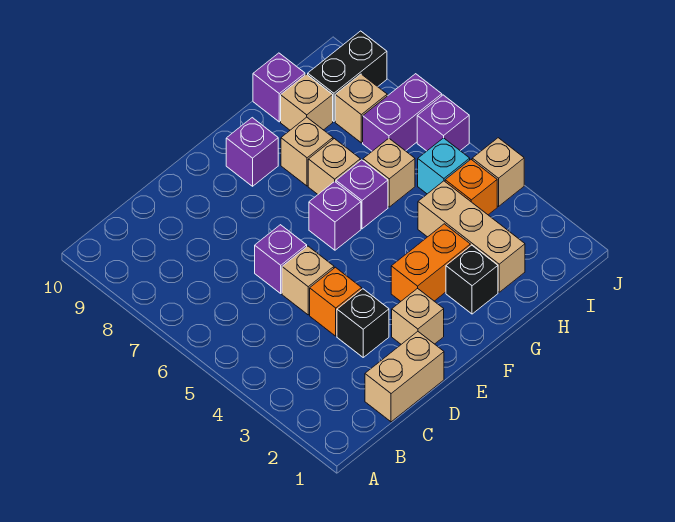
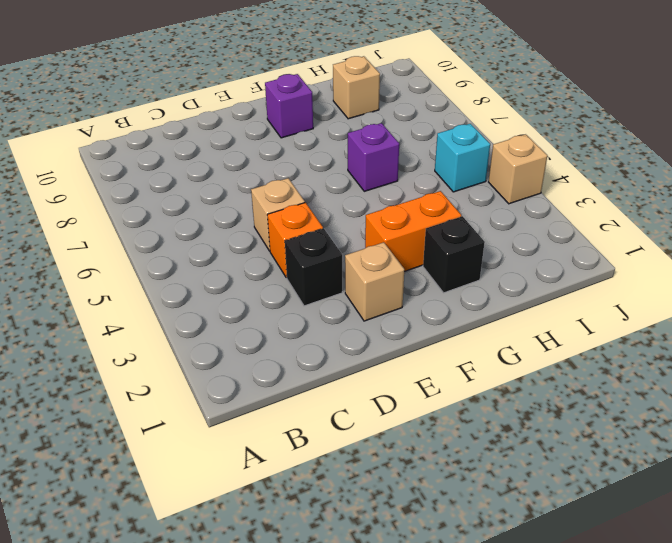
none -> tan brick C1:D1 level 1
none -> purple brick D6 level 1
none -> purple brick F6 level 1

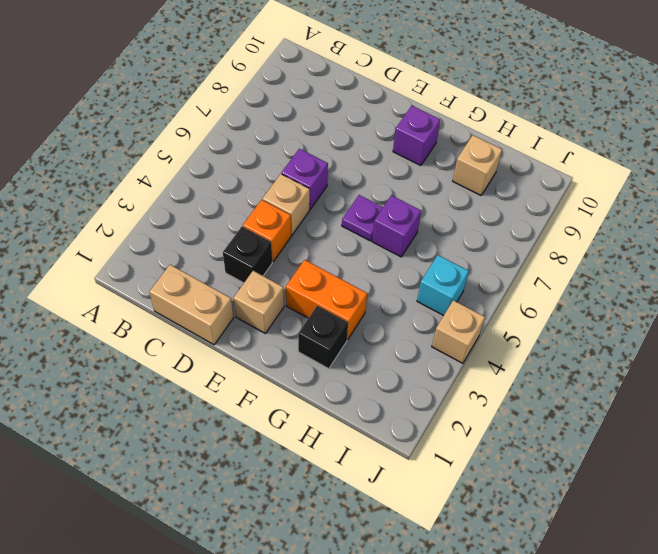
purple plate F6 level 1 -> purple brick F6 level 1
none -> tan brick G7 level 1
none -> tan brick G8 level 1
none -> tan brick H2:H4 level 1

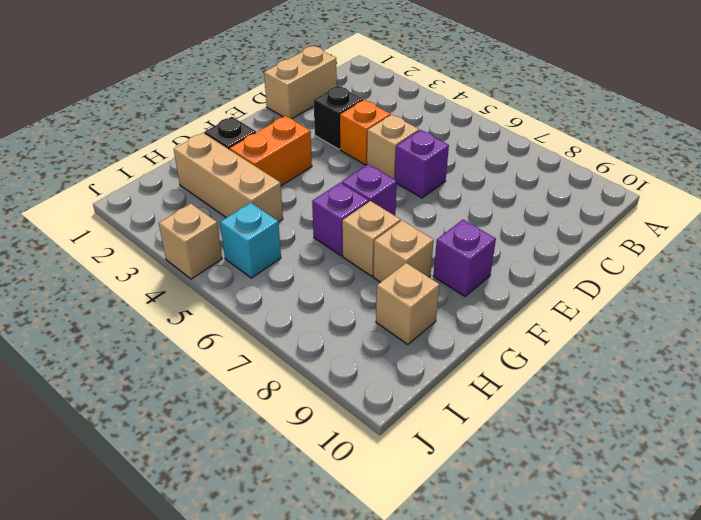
none -> tan brick E2 level 1
none -> tan brick H6 level 1
none -> purple brick H10 level 1

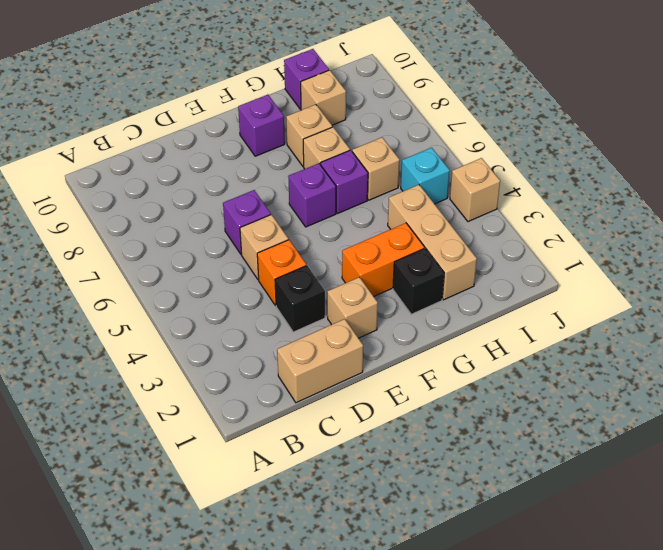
none -> orange brick I4 level 1
none -> purple brick I7:J7 level 1
none -> tan brick I8 level 1

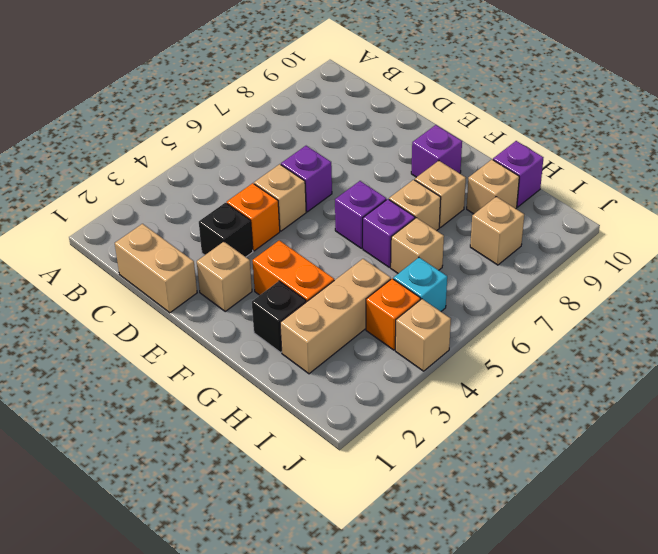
none -> purple brick I7:J7 level 1
none -> black brick I9:J9 level 1
none -> purple brick J6 level 1

